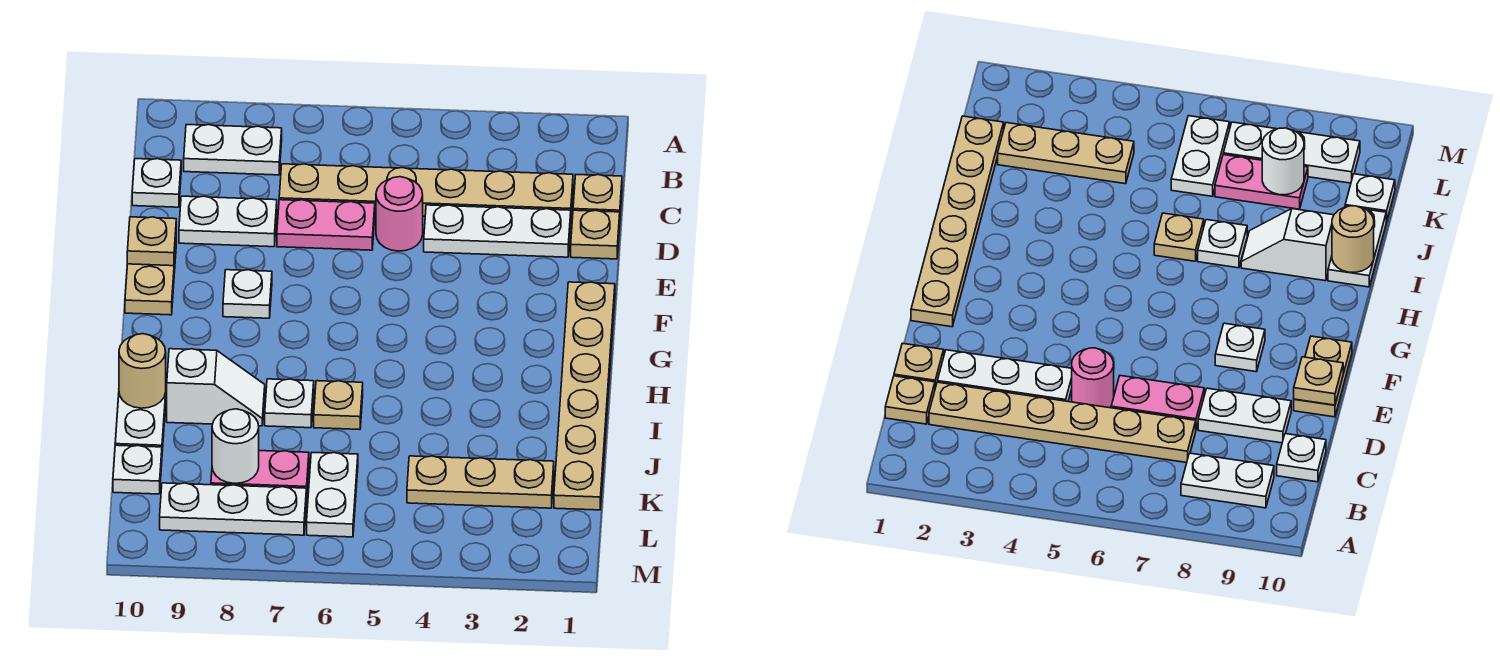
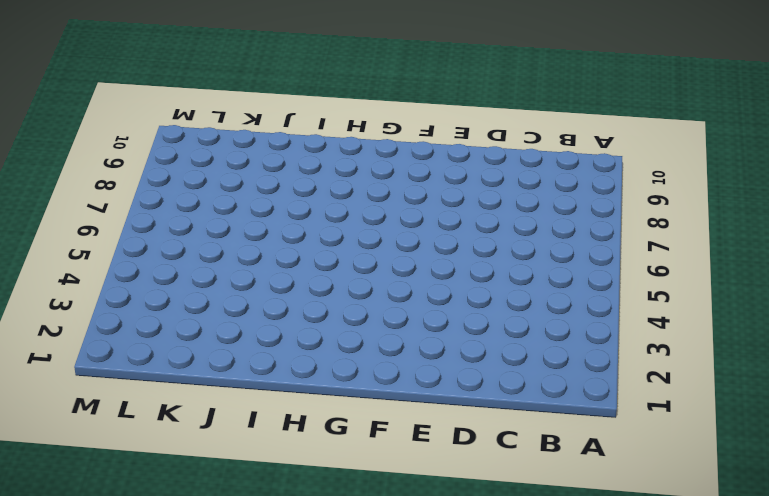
none -> white plate B8:B9 level 1
none -> tan plate C1 level 1
none -> tan plate C2:C7 level 1

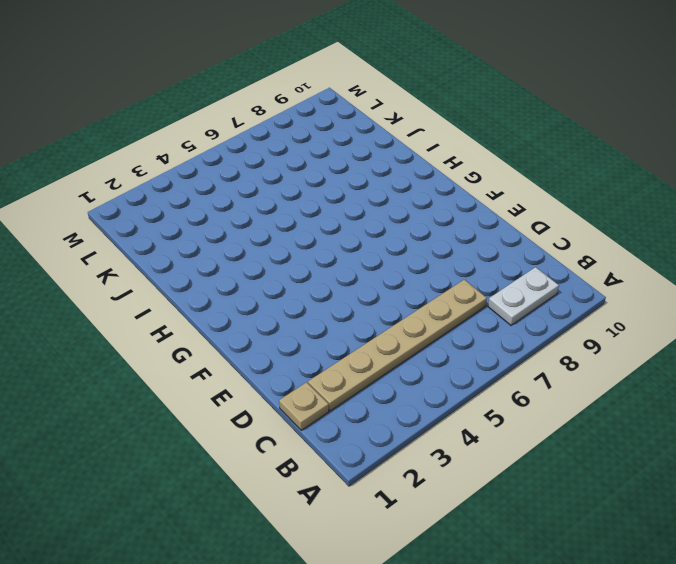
none -> white plate C10 level 1
none -> tan plate D1 level 1
none -> white plate D2:D4 level 1

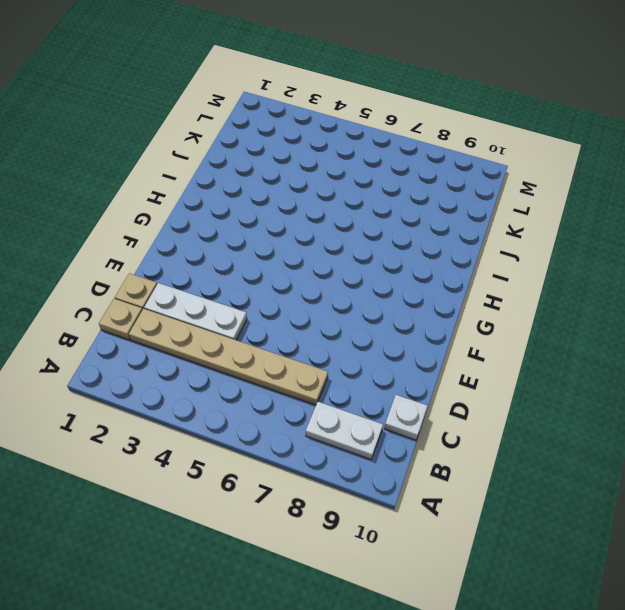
none -> pink round brick D5 level 1
none -> pink plate D6:D7 level 1
none -> white plate D8:D9 level 1

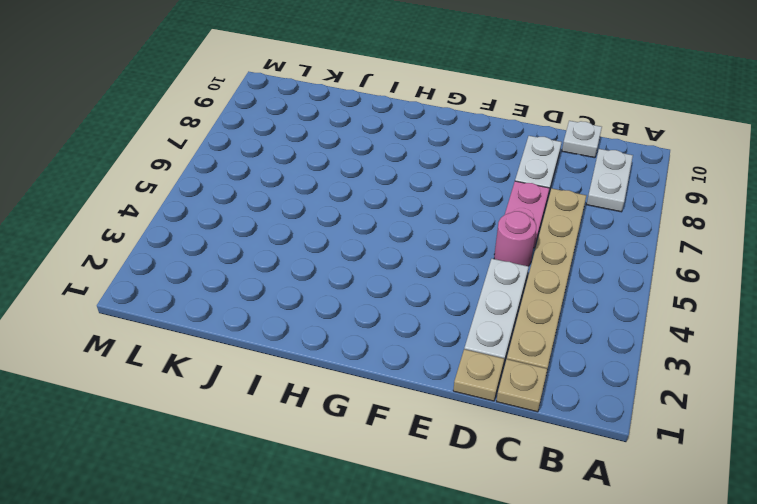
none -> tan plate E10:F10 level 1
none -> tan plate F1:K1 level 1
none -> white plate F8 level 1

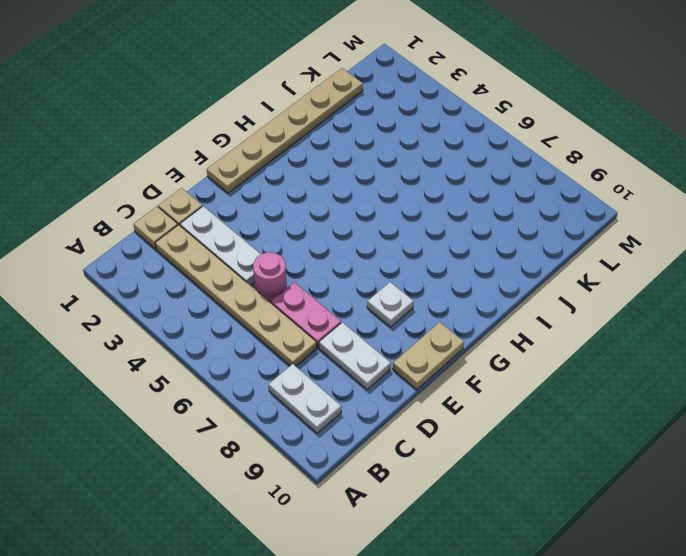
none -> white plate C10 level 1
none -> tan plate I6 level 1
none -> white plate I7 level 1

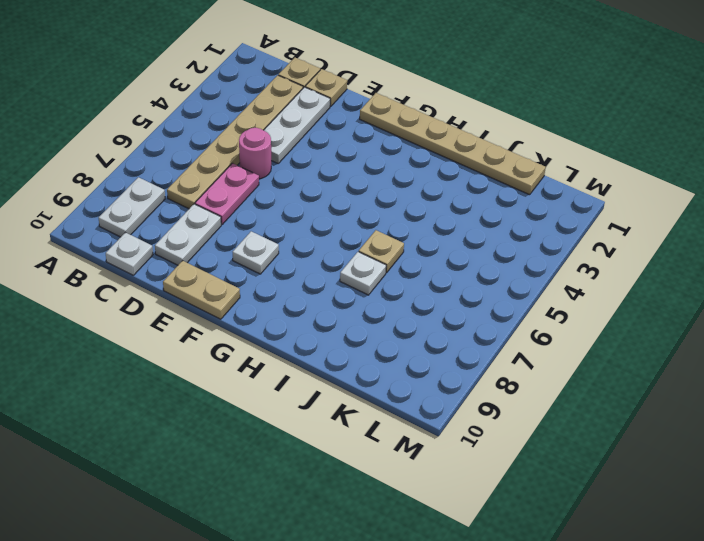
none -> white slope I8:I9 level 1 top 9
none -> white plate I10:J10 level 1
none -> tan plate K2:K4 level 1

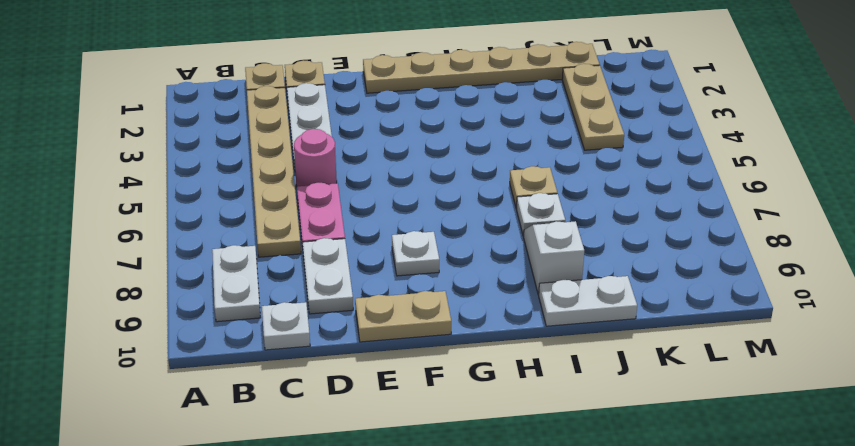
none -> white plate K6:L6 level 1
none -> pink plate K7:K8 level 1
none -> white plate K10 level 1

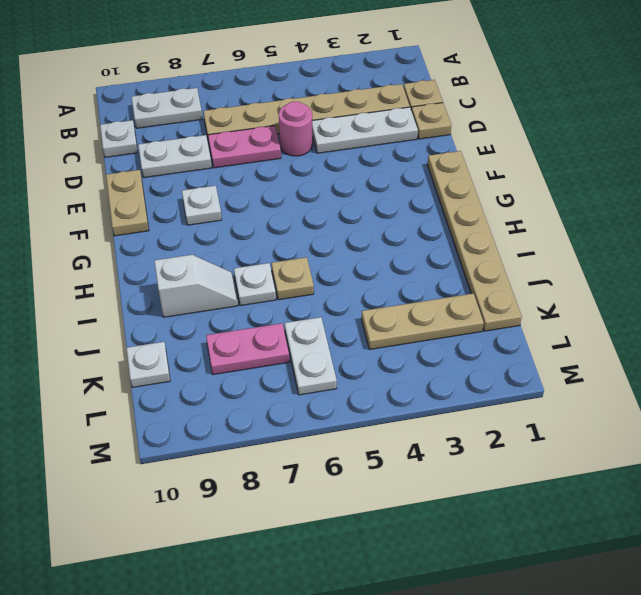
none -> white plate I10:J10 level 1
none -> white plate L7:L9 level 1
none -> tan plate E10 level 2

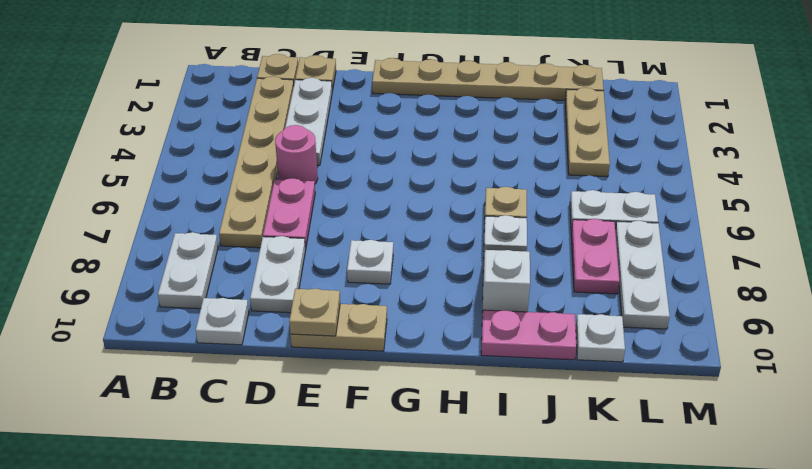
pink plate I10:J10 level 1 -> white plate I10:J10 level 1
none -> tan round brick I10 level 2
none -> white round brick K8 level 2

